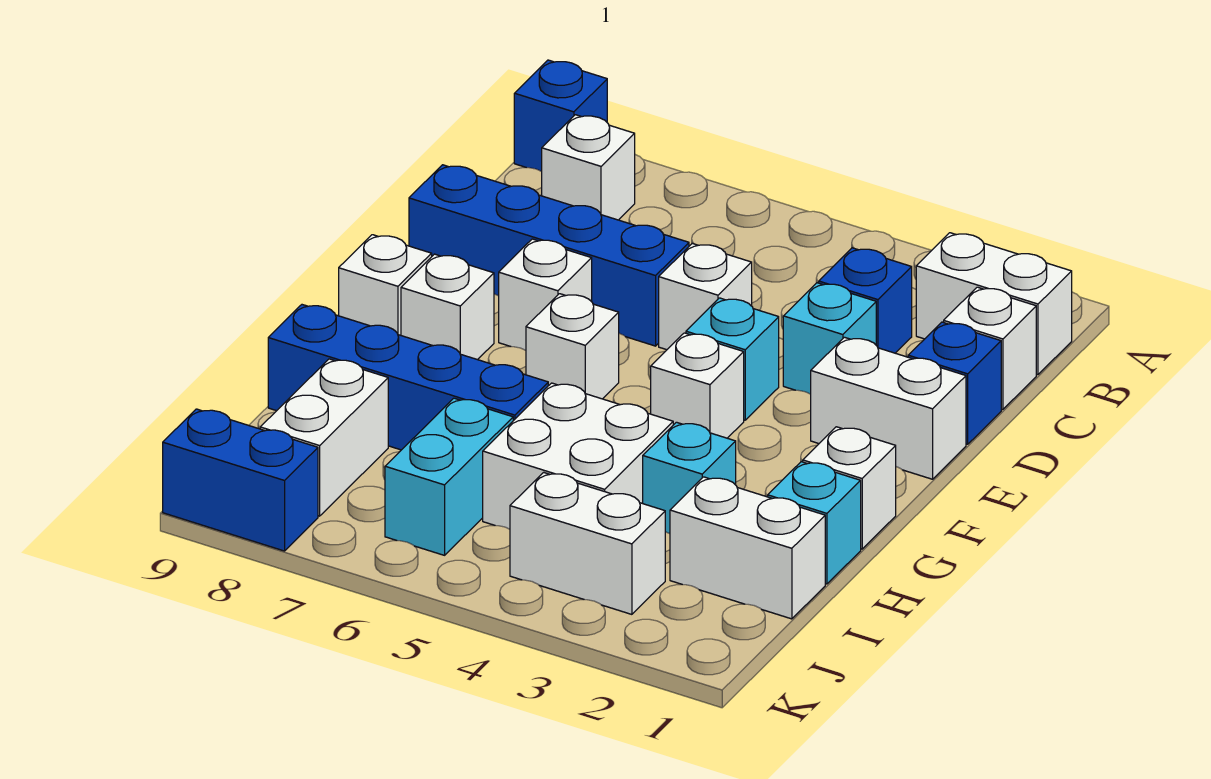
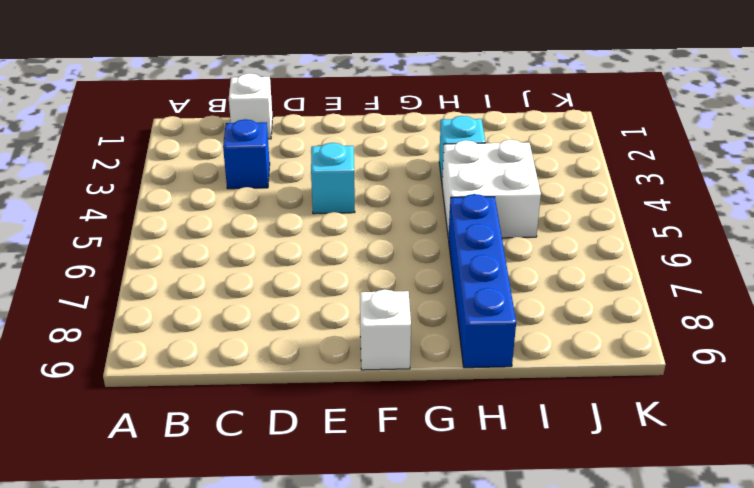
none -> blue brick A9 level 1
none -> white brick B1:B2 level 1
none -> white brick B8 level 1

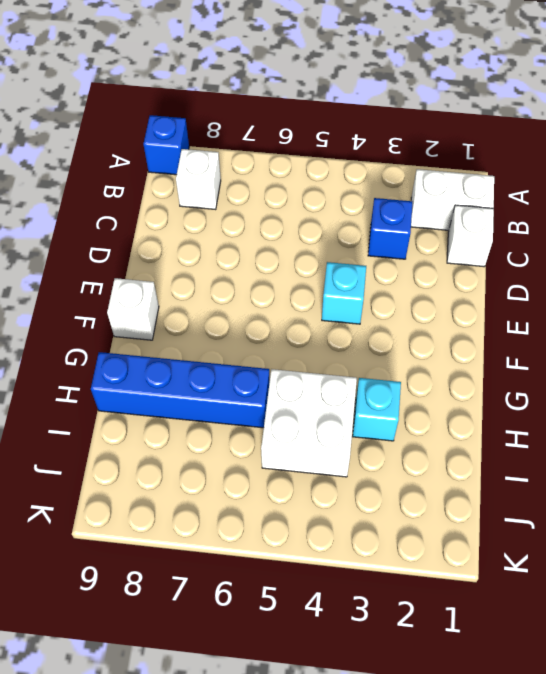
none -> blue brick D1 level 1
none -> cyan brick D3 level 1
none -> white brick D5 level 1

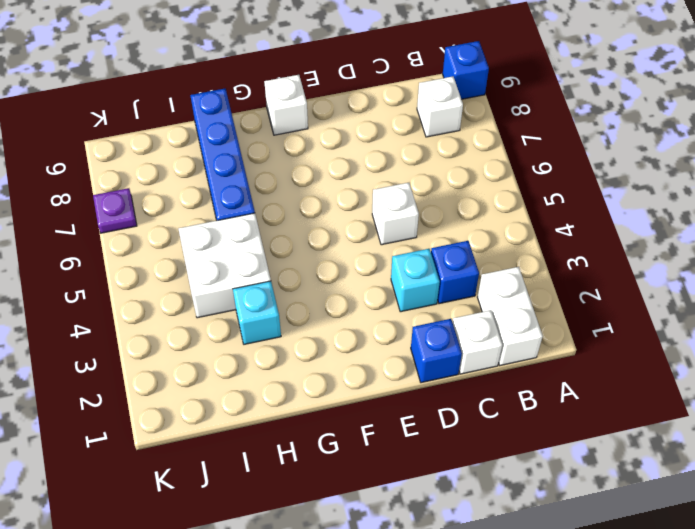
purple plate K7 level 1 -> none
none -> blue brick D6:D9 level 1
none -> white brick E1:E2 level 1
none -> cyan brick E4 level 1

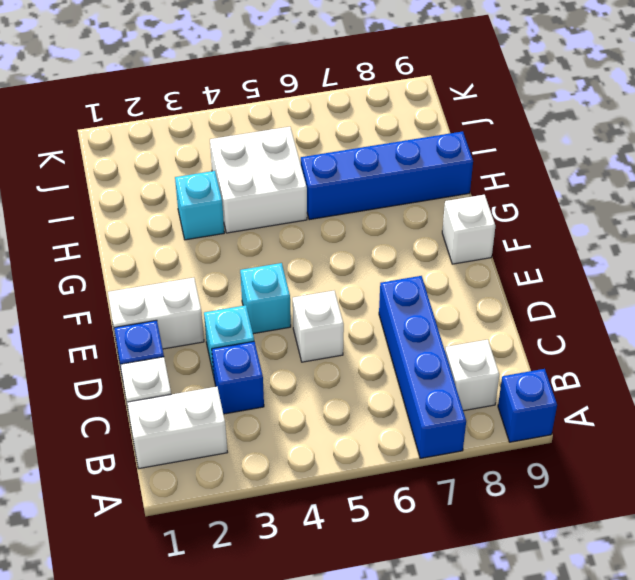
blue brick A7:D7 level 1 -> blue brick D6:D9 level 1
none -> white brick E7 level 1
none -> white brick F4 level 1
none -> white brick F6 level 1

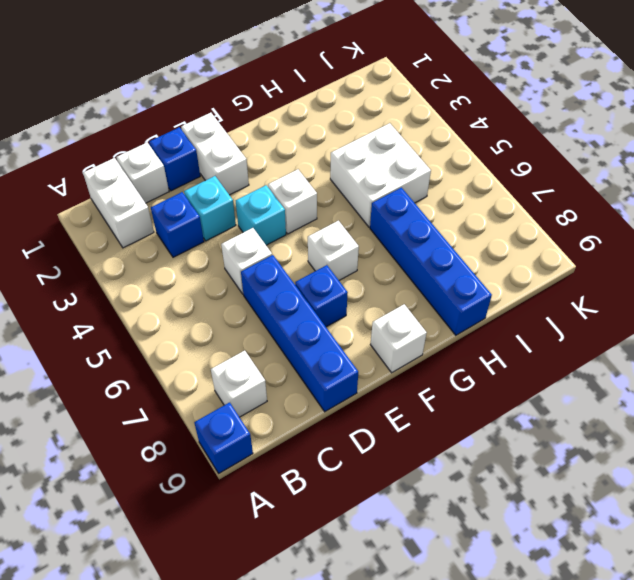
blue brick E7 level 1 -> white brick E7 level 1
none -> white brick F8 level 1
none -> white brick G1 level 1
none -> cyan brick H1 level 1

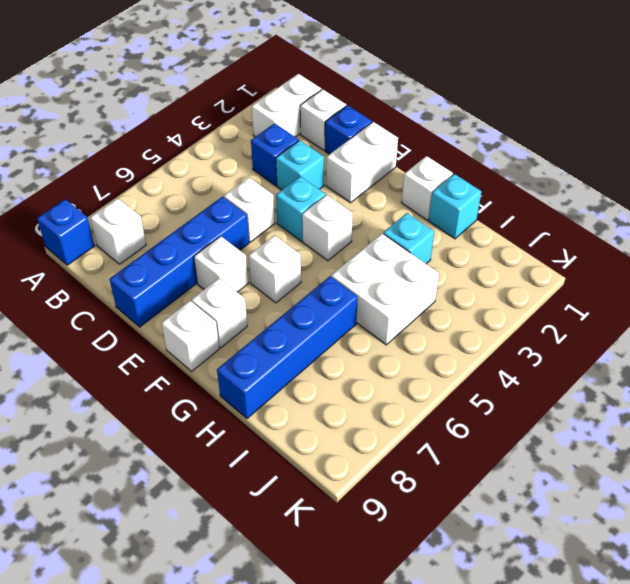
none -> white brick I1:I2 level 1
none -> cyan brick I6:J6 level 1
none -> white brick I8:J8 level 1

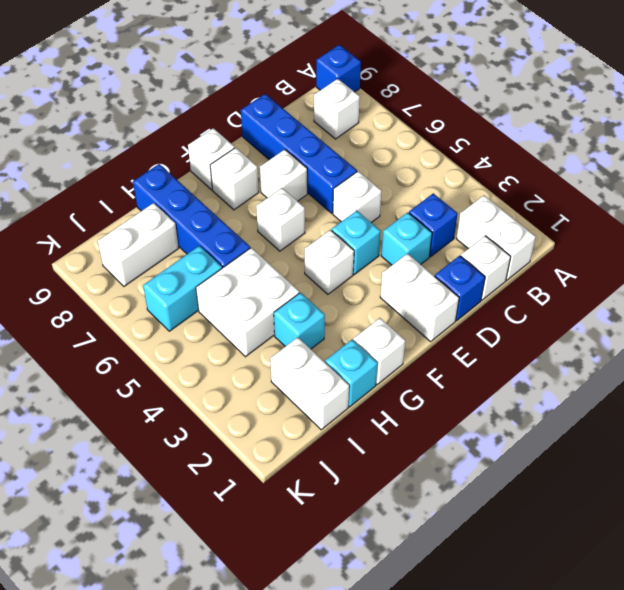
none -> white brick J3:J4 level 1
none -> blue brick K8:K9 level 1

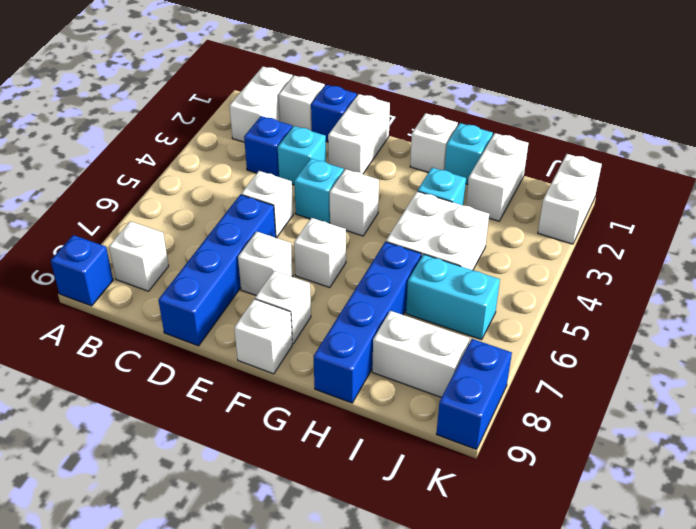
white brick K1:K2 level 1 -> white brick J3:J4 level 1

